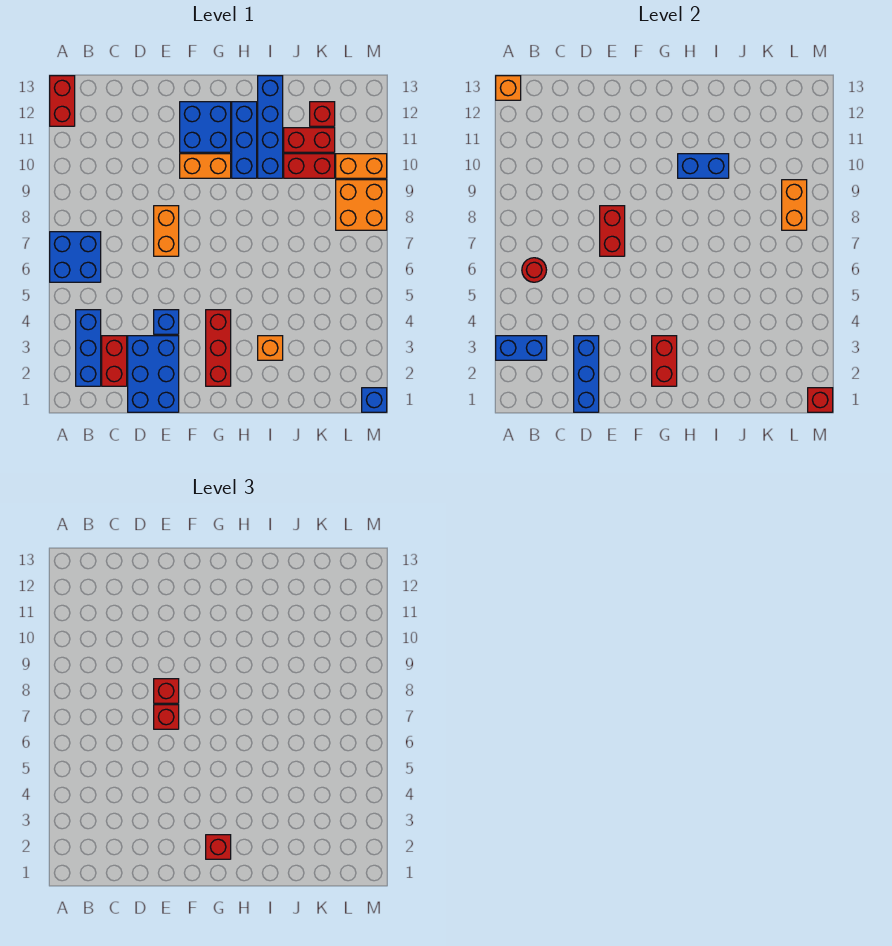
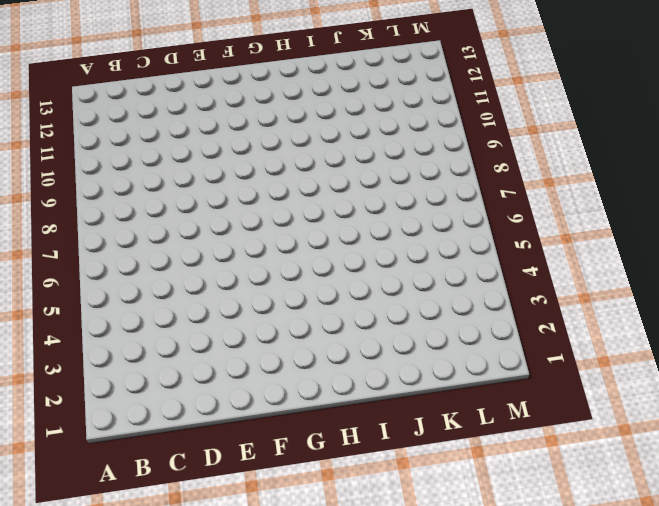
none -> blue brick A6:B7 level 1
none -> red brick A12:A13 level 1
none -> blue brick B2:B4 level 1
none -> red brick C2:C3 level 1

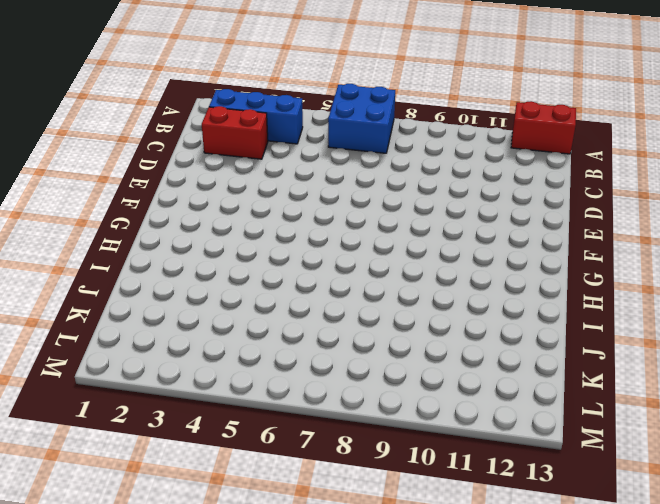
none -> blue brick D1:E3 level 1
none -> blue brick E4 level 1
none -> orange brick E7:E8 level 1
none -> orange brick F10:G10 level 1

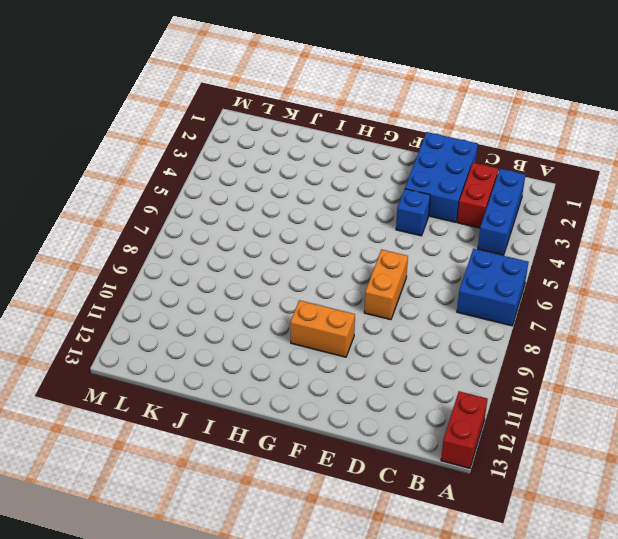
none -> blue brick F11:G12 level 1
none -> red brick G2:G4 level 1
none -> blue brick H10:H12 level 1
none -> orange brick I3 level 1

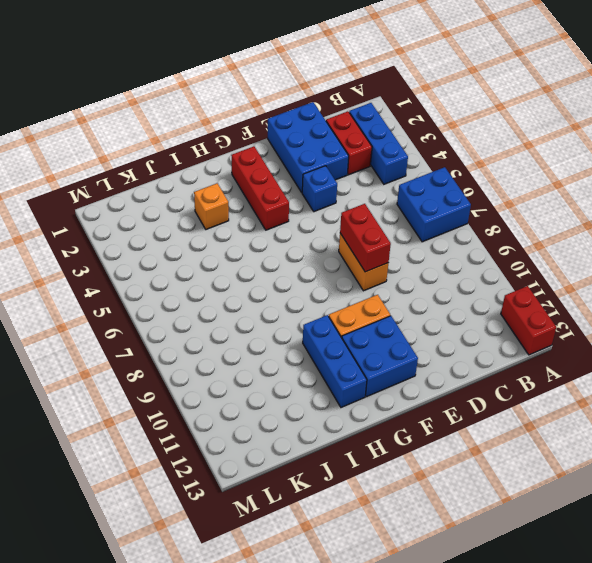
none -> blue brick I10:I13 level 1
none -> red brick J10:K10 level 1
none -> red brick J11:K11 level 1
none -> red brick K12 level 1

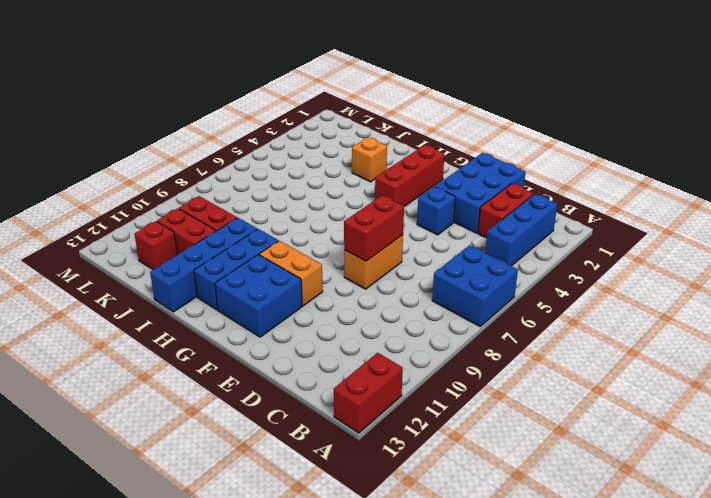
none -> orange brick L8:M9 level 1
none -> orange brick L10:M10 level 1
none -> blue brick M1 level 1
none -> blue brick A3:B3 level 2

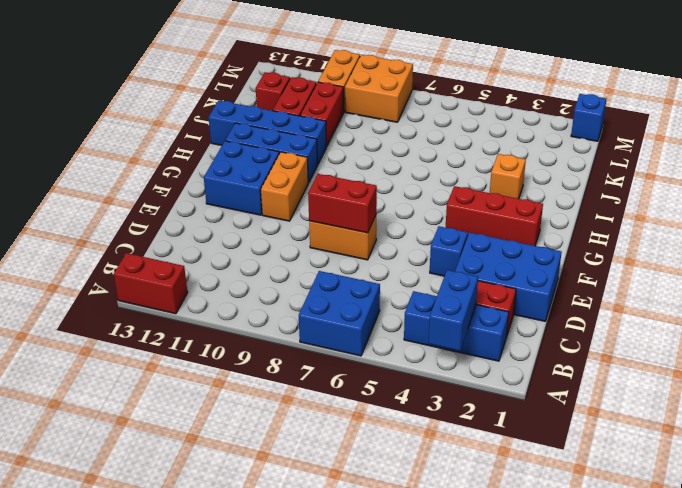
none -> orange brick A13 level 2
none -> red round brick B6 level 2
none -> blue brick D1:D3 level 2
none -> red brick G2:G3 level 2

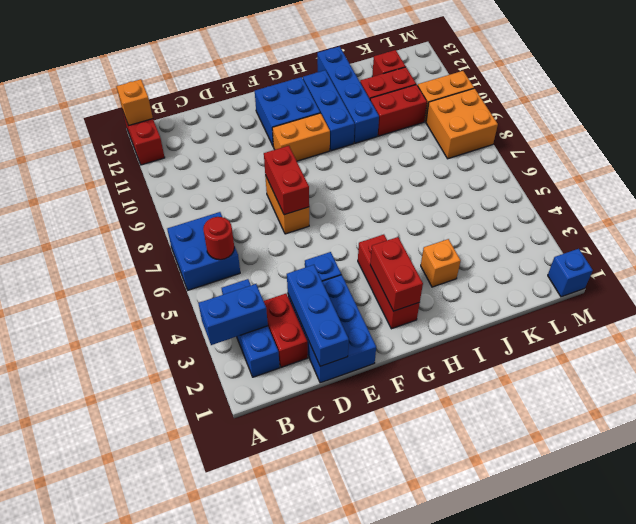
none -> blue brick H10:I10 level 2
none -> orange brick L8:L9 level 2
none -> red brick M1 level 2
none -> red brick E7 level 3

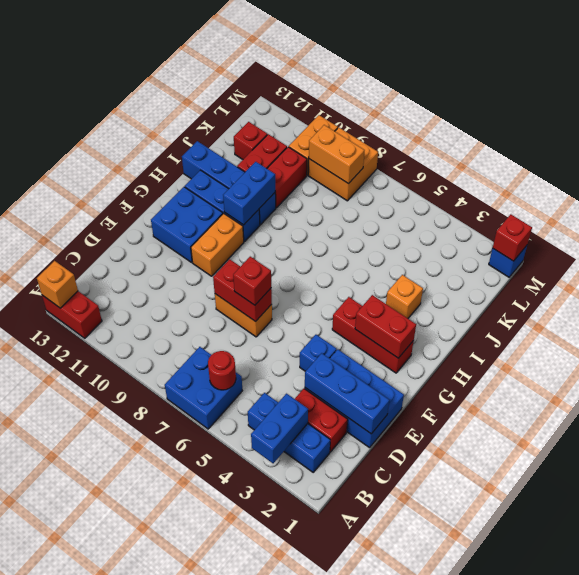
none -> red brick E8 level 3
none -> red brick G2 level 3

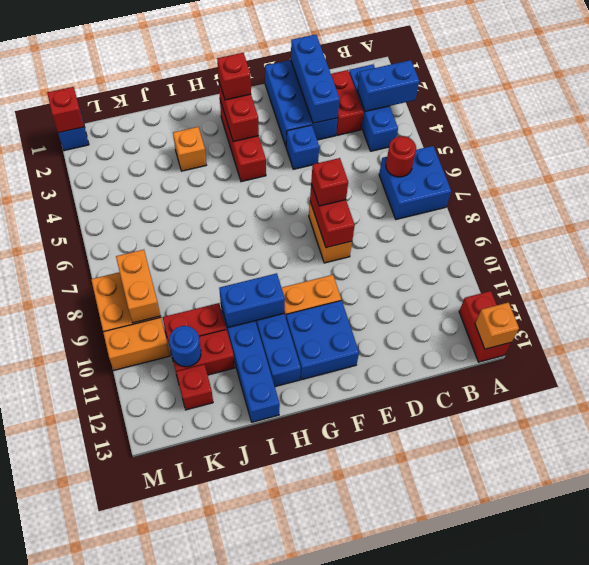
blue round brick K11 level 2 -> none
none -> red brick E8 level 3

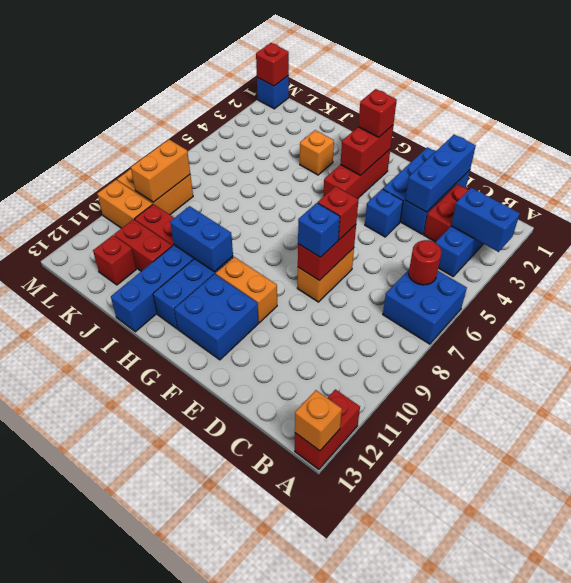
blue brick E8 level 3 -> red brick E8 level 3

